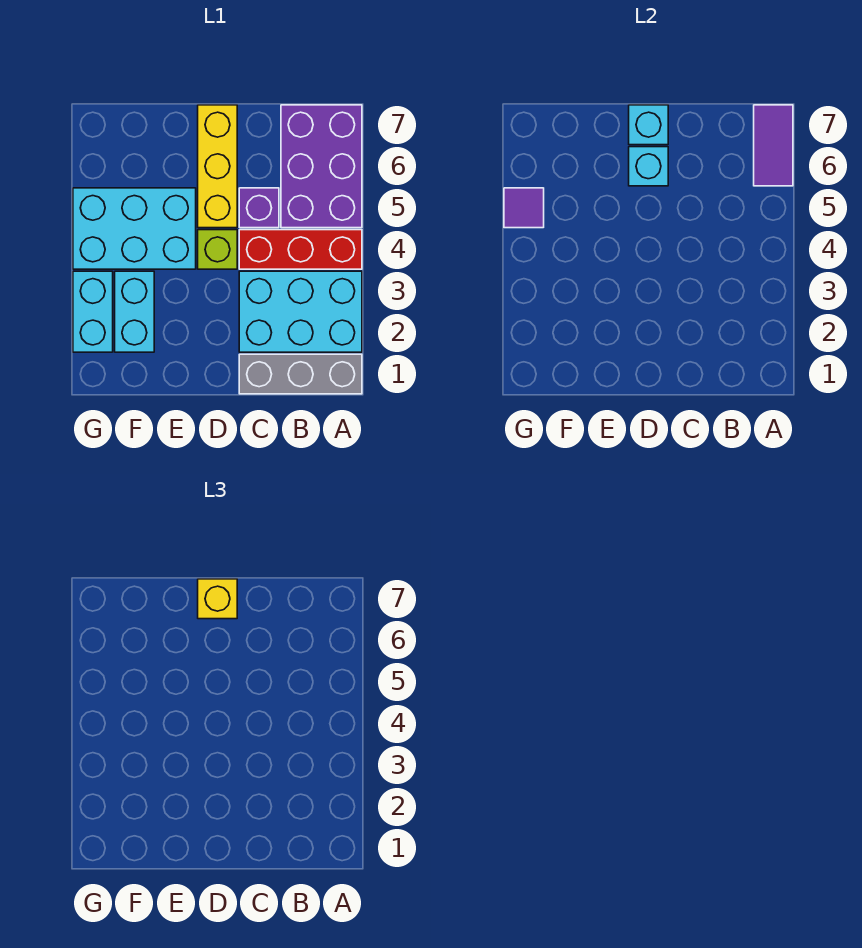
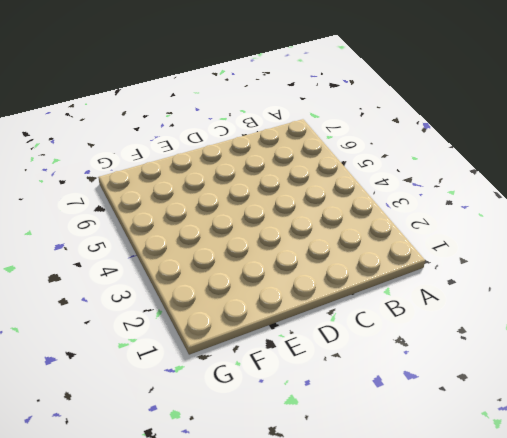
none -> grey brick A1:C1 level 1
none -> cyan brick A2:C3 level 1
none -> red brick A4:C4 level 1

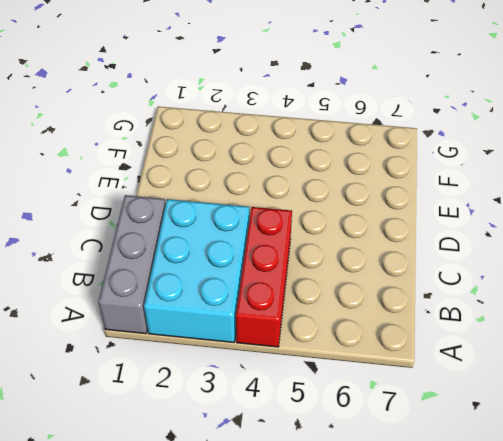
none -> purple brick A5:B7 level 1
none -> purple brick C5 level 1
none -> lime brick D4 level 1

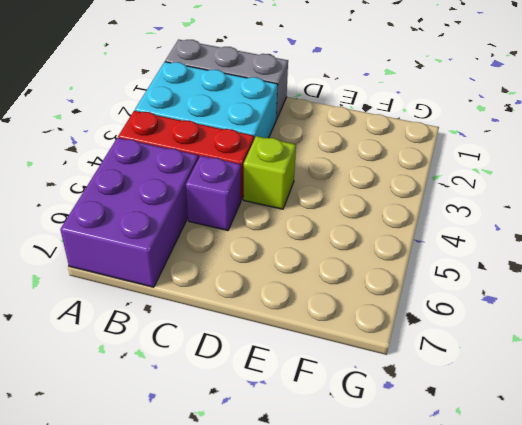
none -> yellow brick D5:D7 level 1
none -> cyan brick E4:G5 level 1
none -> cyan brick F2:F3 level 1

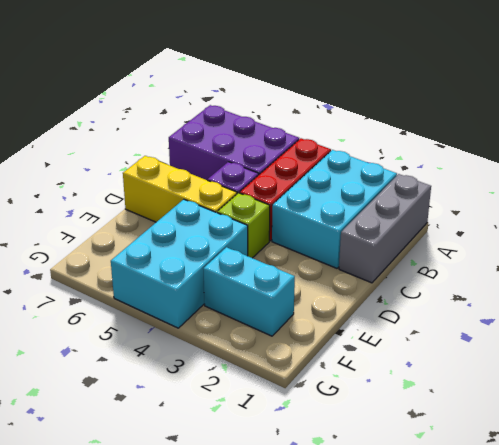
none -> cyan brick G2:G3 level 1
none -> purple tile A6:A7 level 2
none -> cyan brick D6 level 2

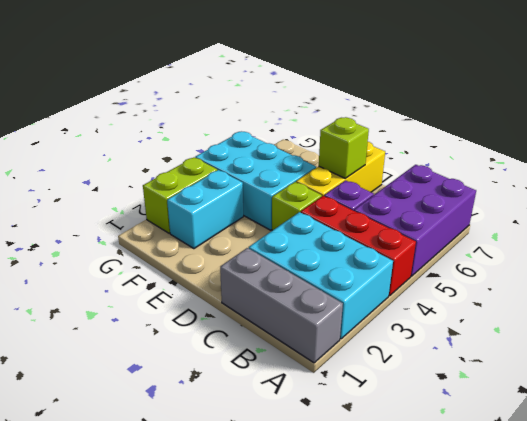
lime brick D6 level 2 -> cyan brick D6 level 2
lime brick G2:G3 level 1 -> cyan brick G2:G3 level 1
none -> purple tile A6:A7 level 2
none -> cyan brick D7 level 2
none -> purple tile G5 level 2

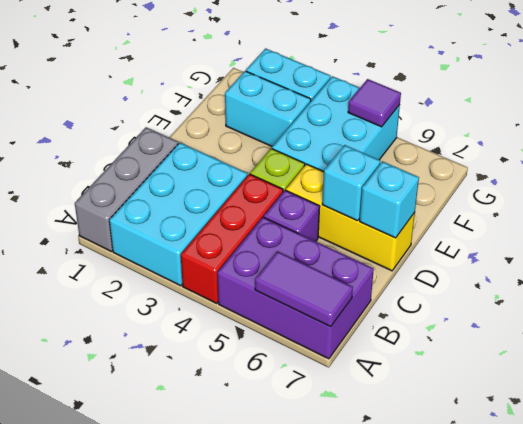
none -> yellow brick D7 level 3

